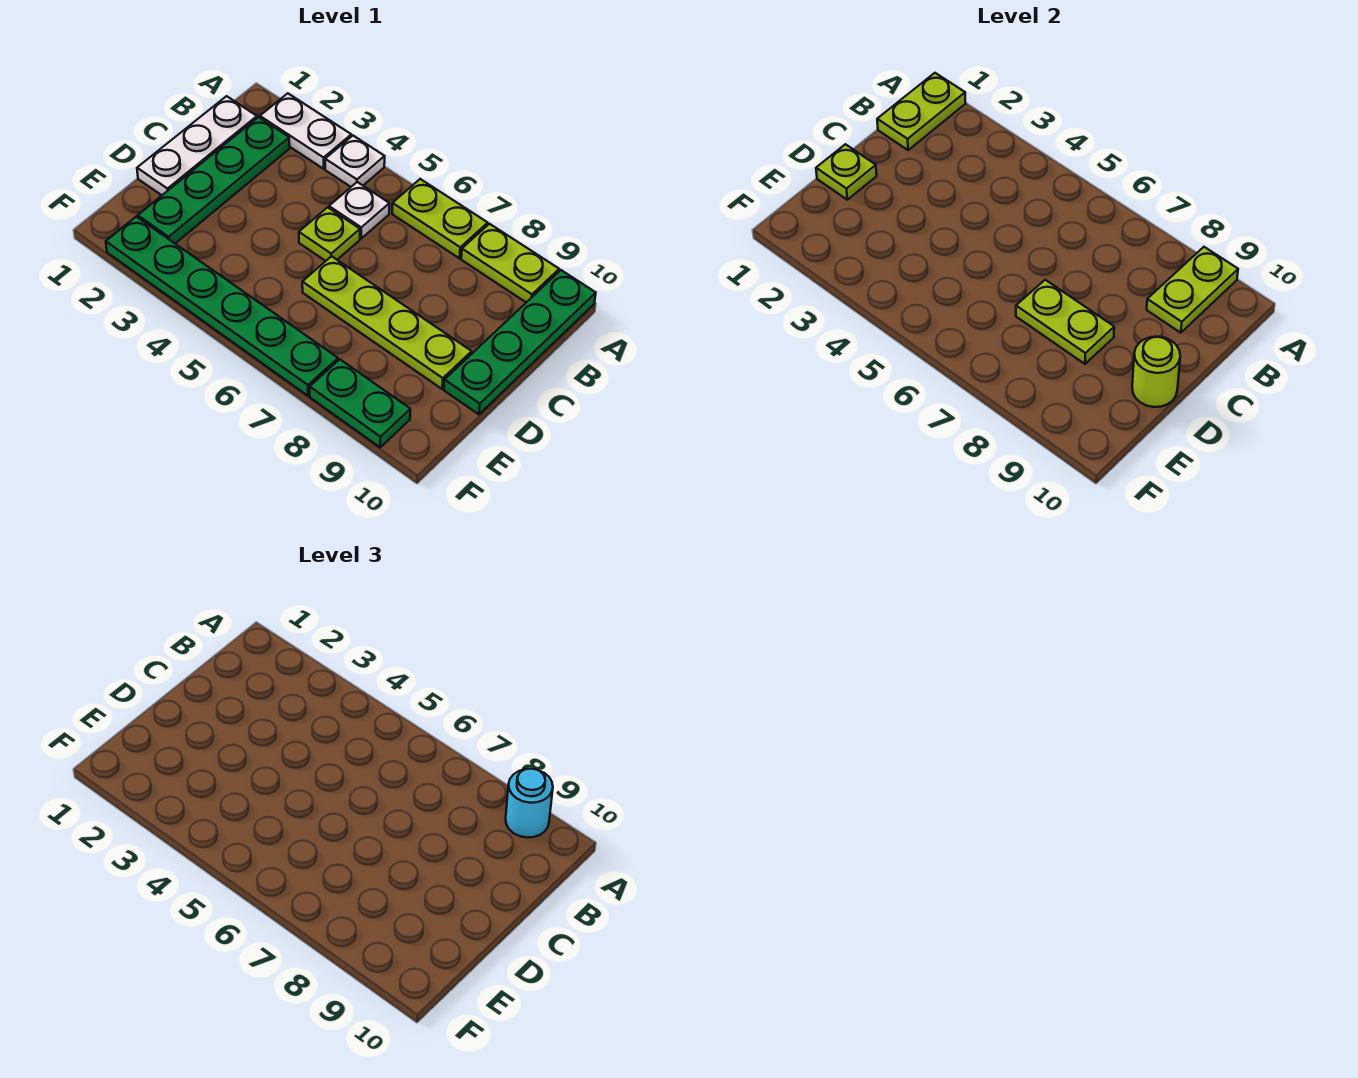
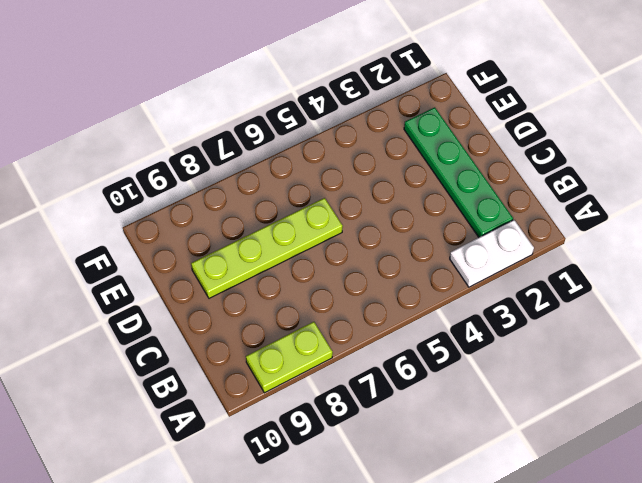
none -> white plate A4 level 1
none -> lime plate A6:A7 level 1
none -> green plate A10:D10 level 1

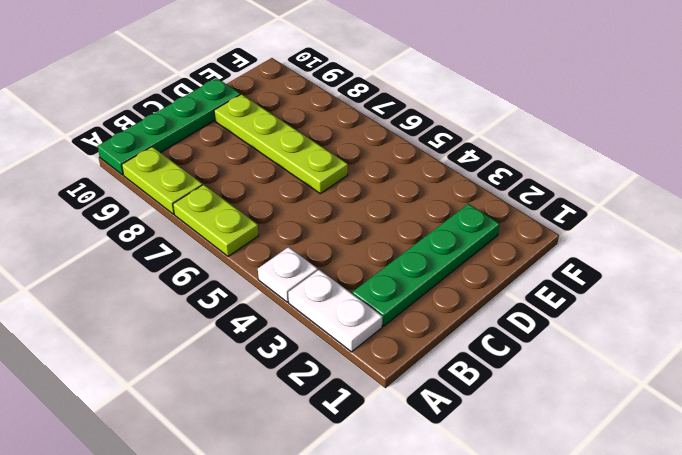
none -> white plate B1:D1 level 1
none -> white plate B5 level 1
none -> lime plate C5 level 1

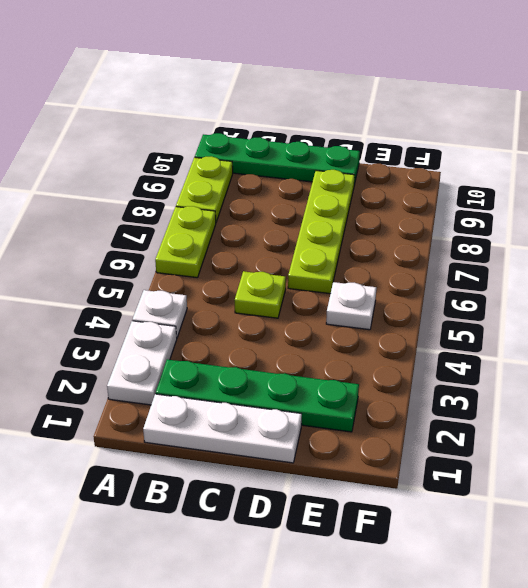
white plate E5 level 1 -> white plate B5 level 1
none -> green plate F2:F7 level 1
none -> green plate F8:F9 level 1
none -> lime plate A1:B1 level 2

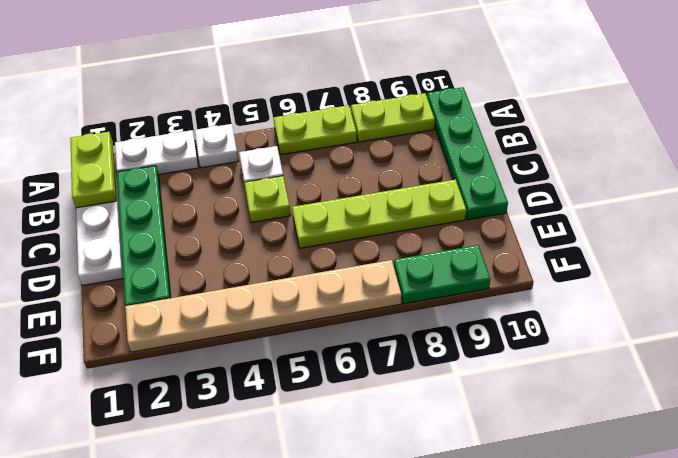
tan plate F2:F7 level 1 -> green plate F2:F7 level 1
none -> lime plate A9:B9 level 2
none -> lime plate D1 level 2
none -> lime plate D7:D8 level 2

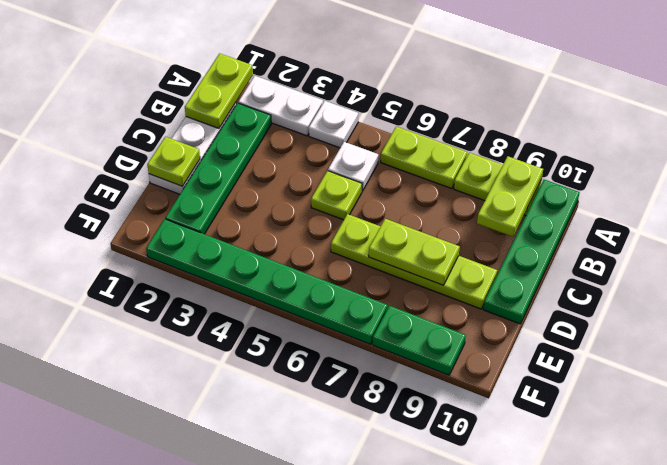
none -> lime round brick D10 level 2
none -> cyan round brick A9 level 3

